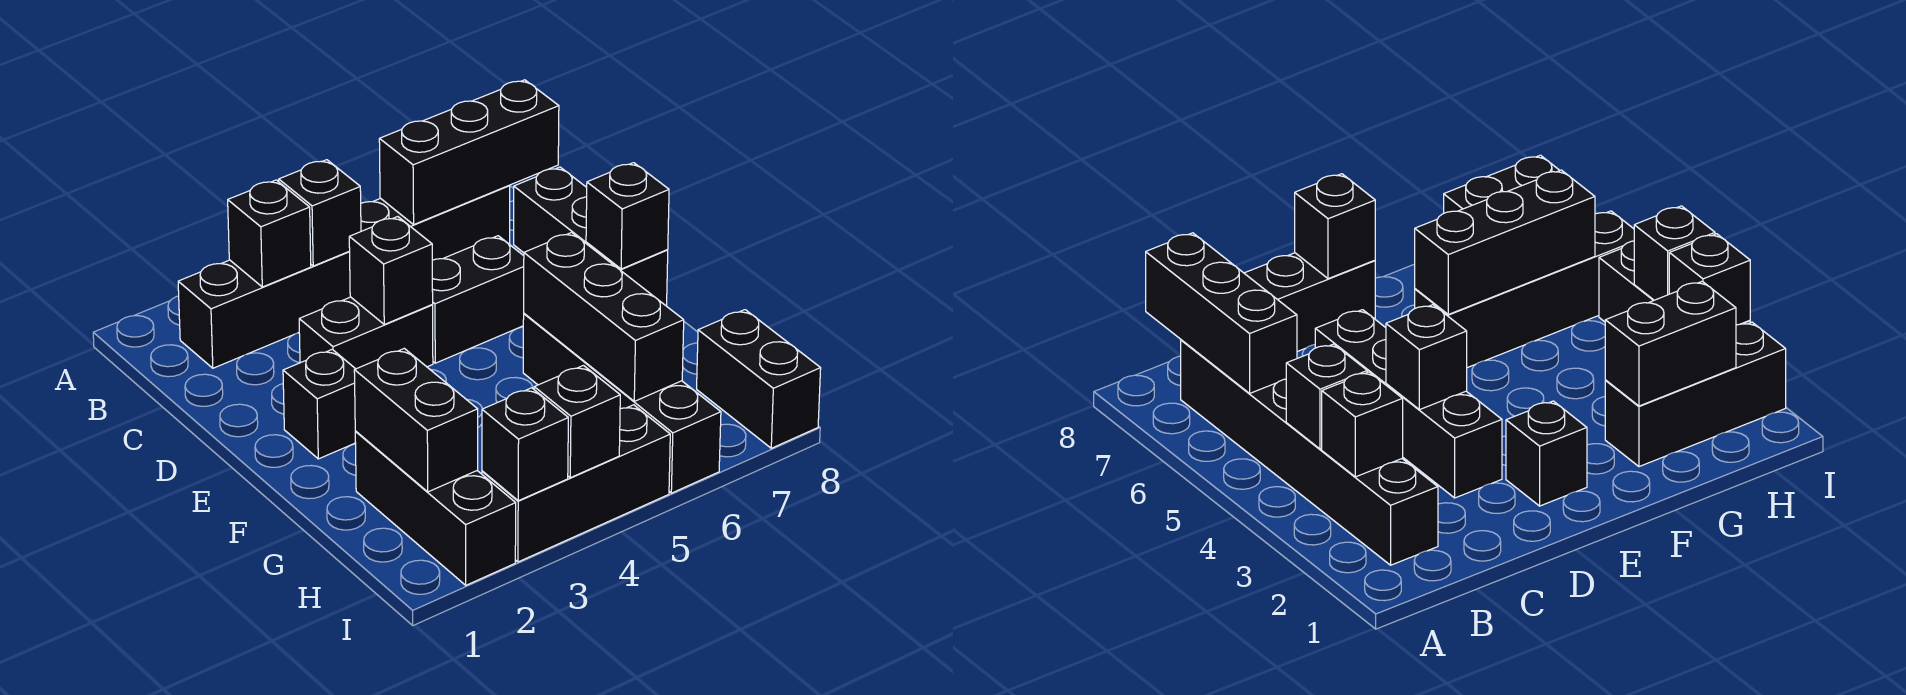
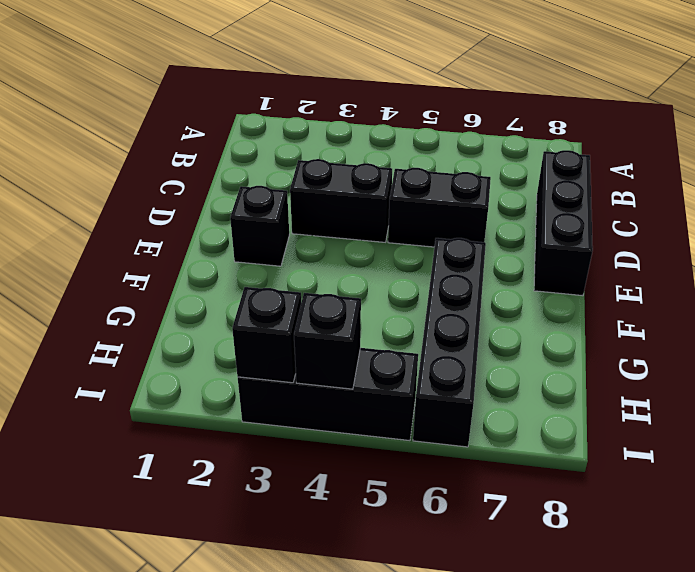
none -> black brick B2:B7 level 1
none -> black brick G2:I2 level 1
none -> black brick H8:I8 level 1

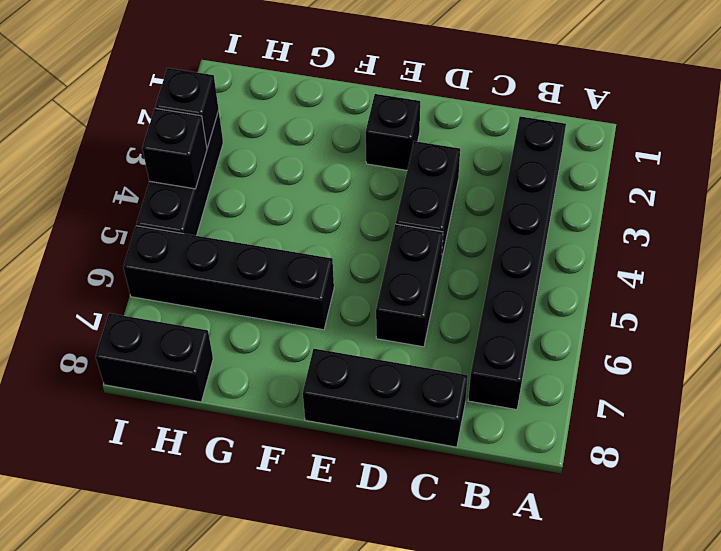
none -> black brick G2:I2 level 1
none -> black brick B3 level 2
none -> black brick B4 level 2

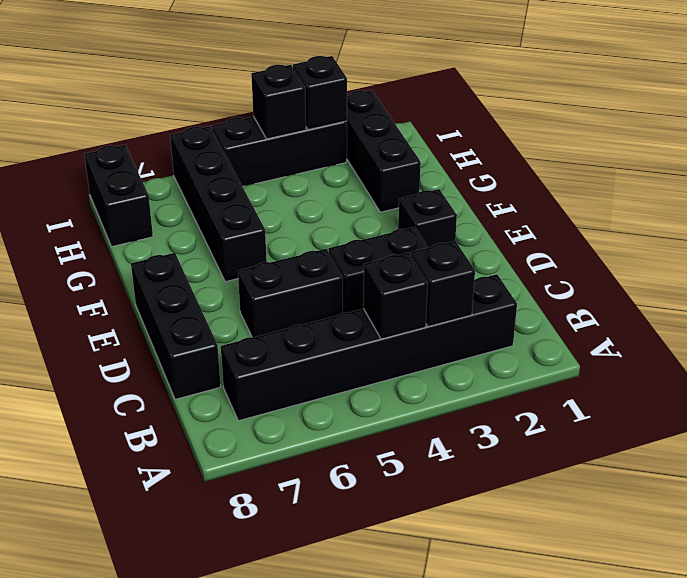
none -> black brick B6:B8 level 2
none -> black brick D4 level 2
none -> black brick E8 level 2

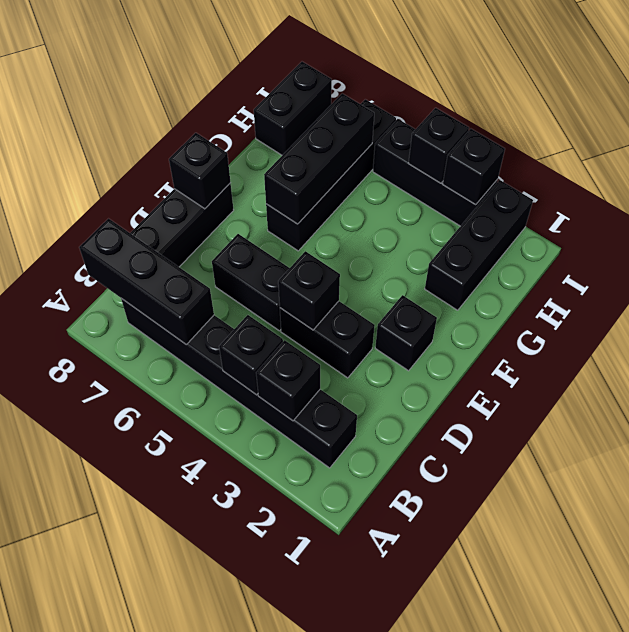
none -> black brick G2:H2 level 2

